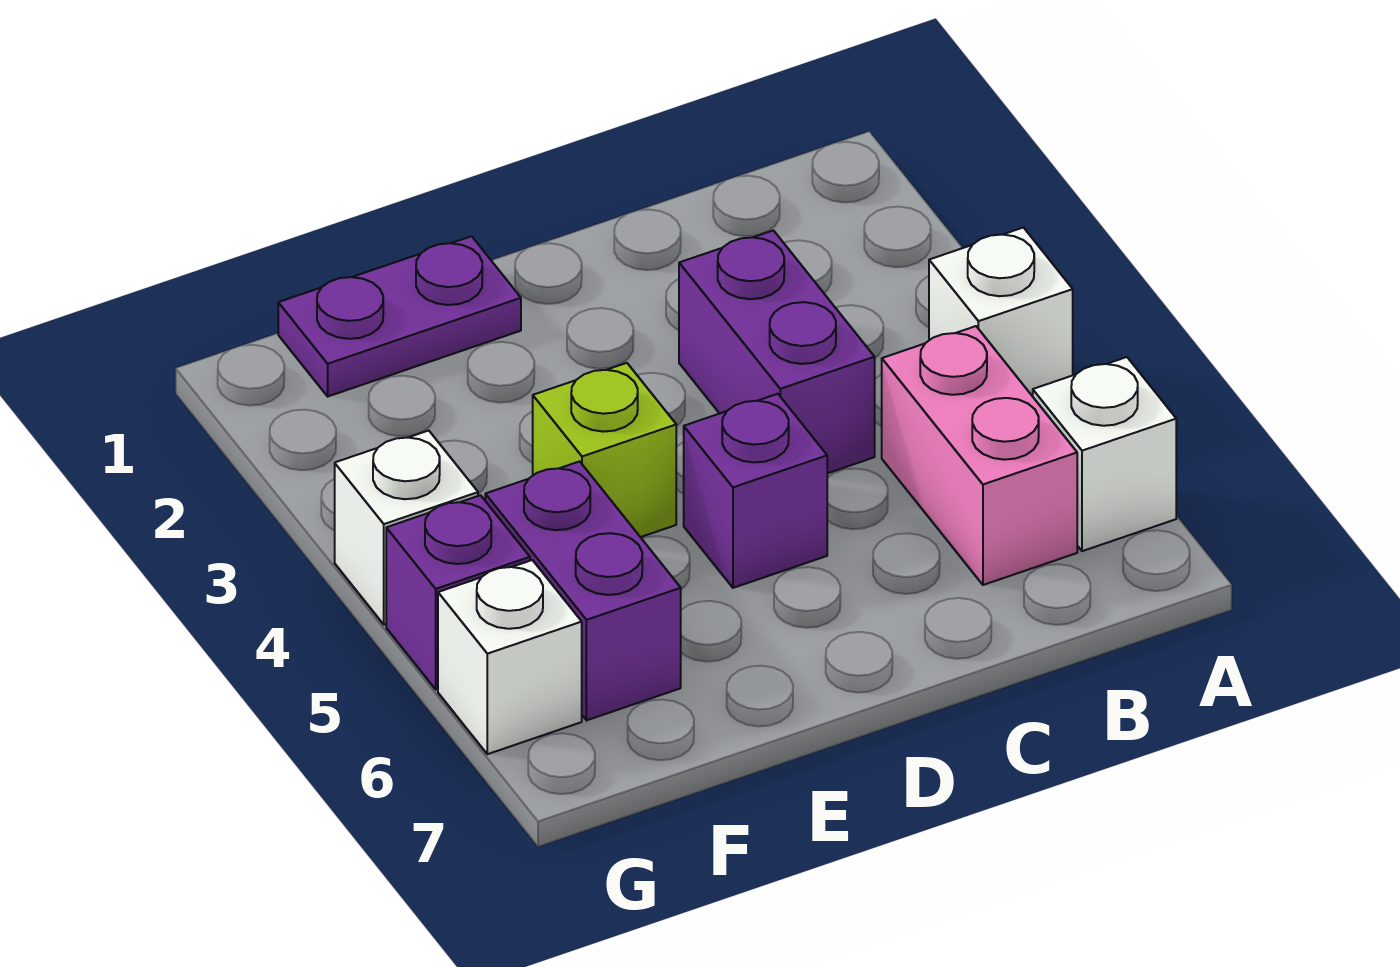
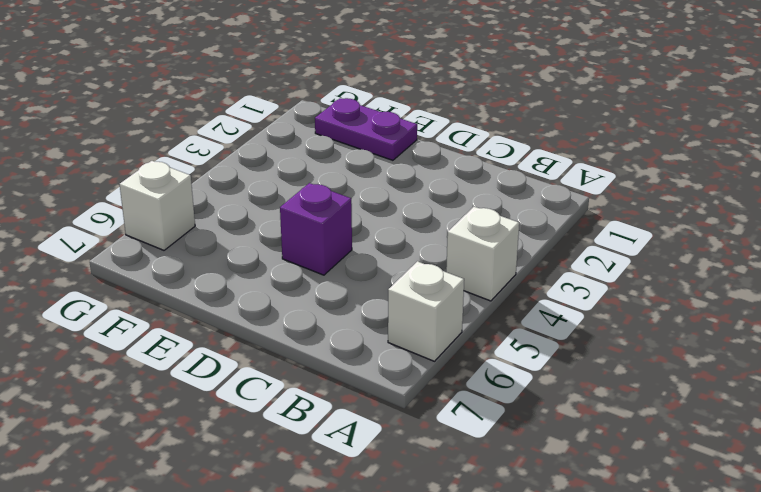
none -> pink brick B5:B6 level 1
none -> purple brick C3:C4 level 1

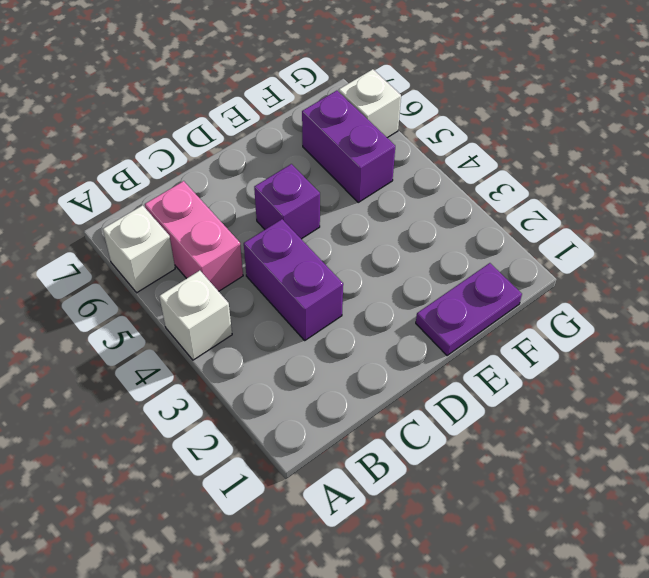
none -> lime brick E4 level 1
none -> white brick G4 level 1

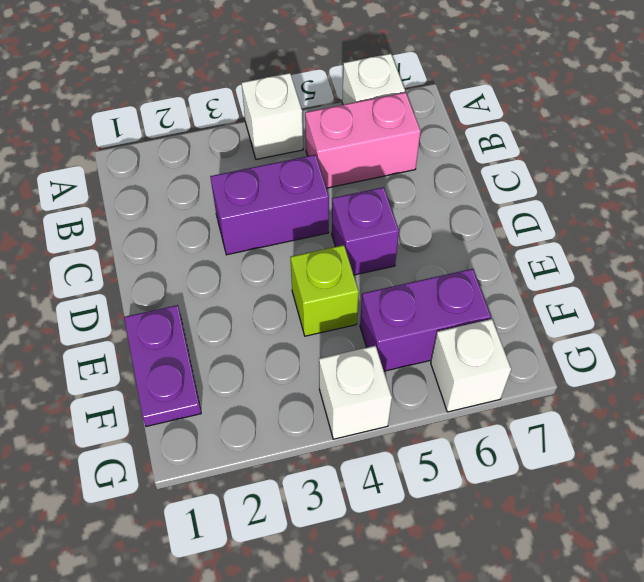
none -> purple brick G5 level 1

